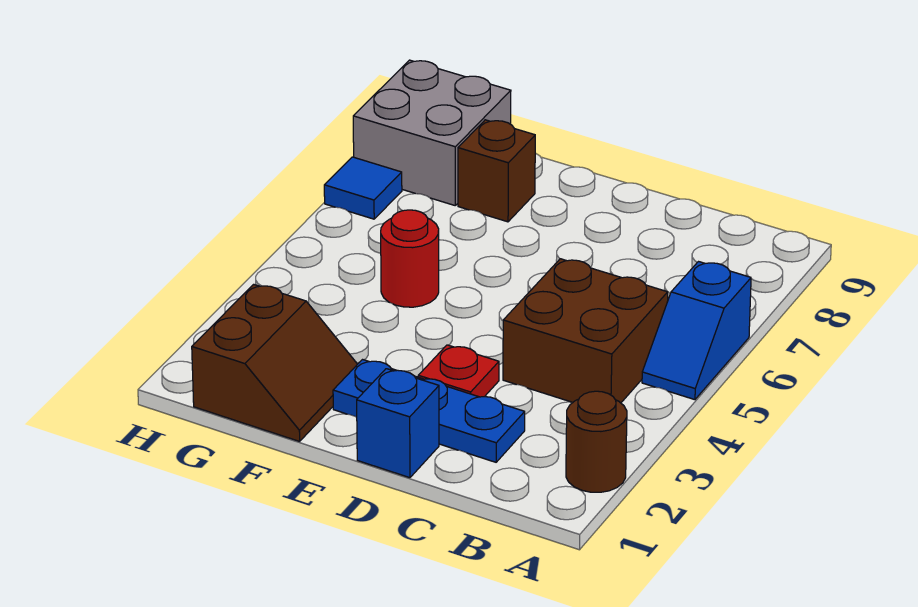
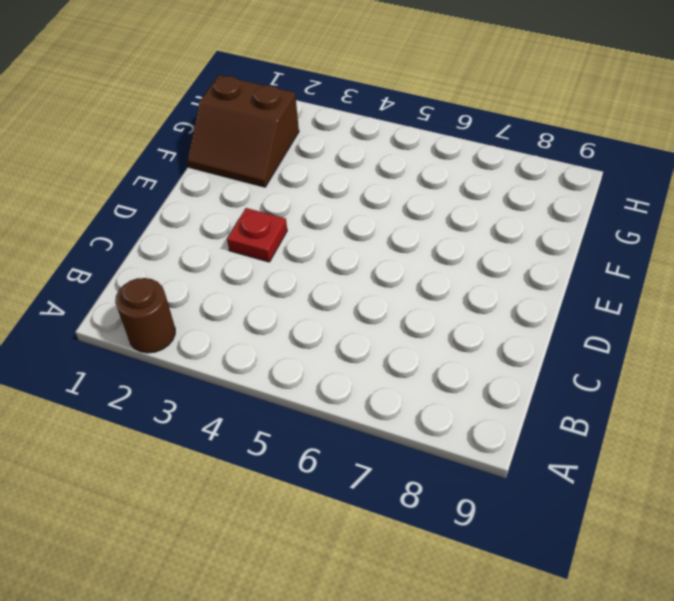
none -> blue slope A5:A6 level 1 top 6
none -> brown brick B4:C5 level 1

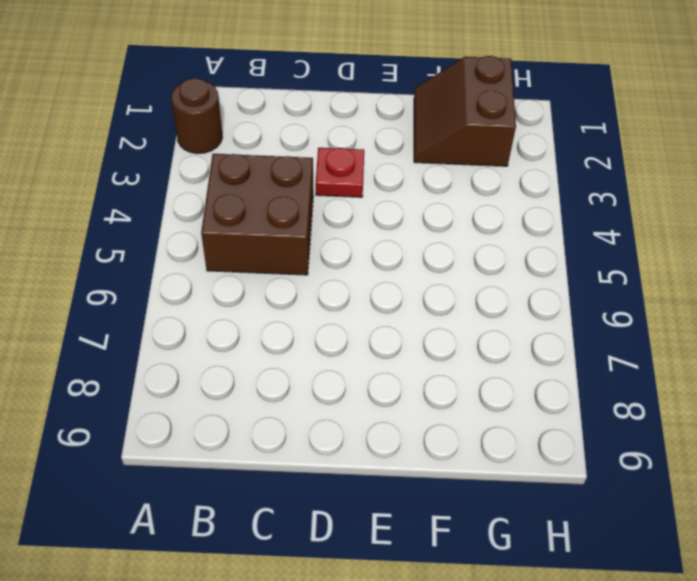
none -> blue slope A5:A6 level 1 top 6
none -> blue plate C2:E2 level 1

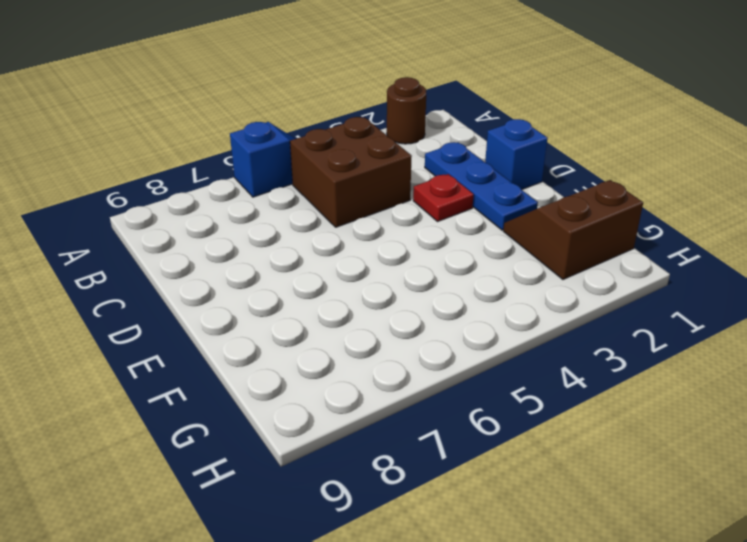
none -> red round brick F5 level 1
none -> brown brick F8 level 1

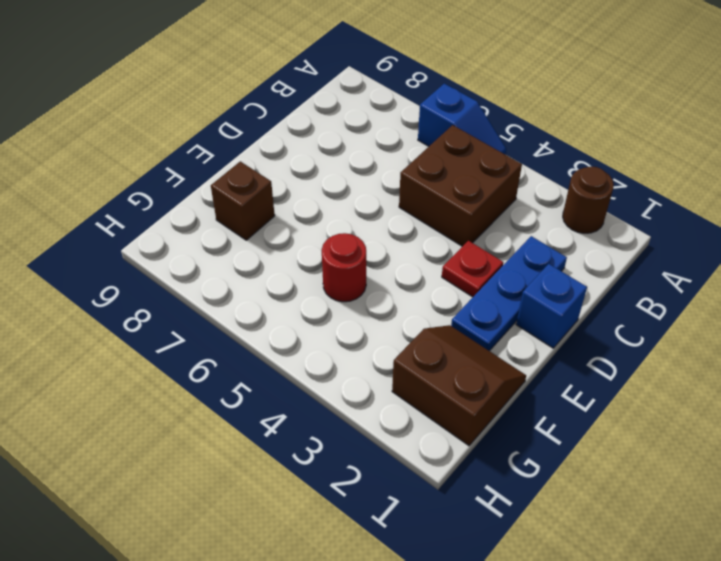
none -> grey brick G8:H9 level 1
none -> blue tile H7 level 1

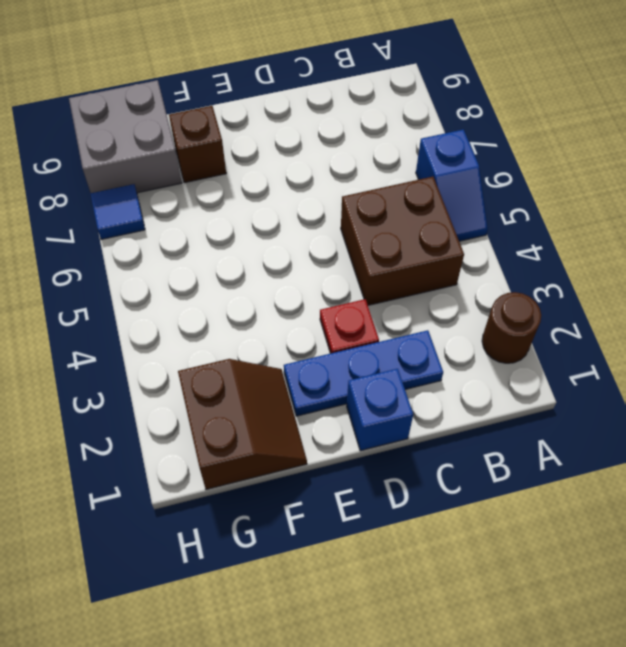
none -> red round brick F5 level 1

